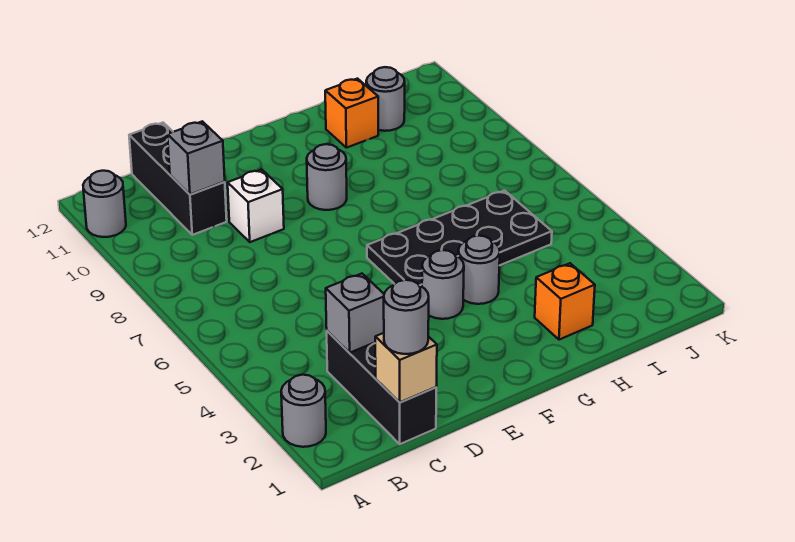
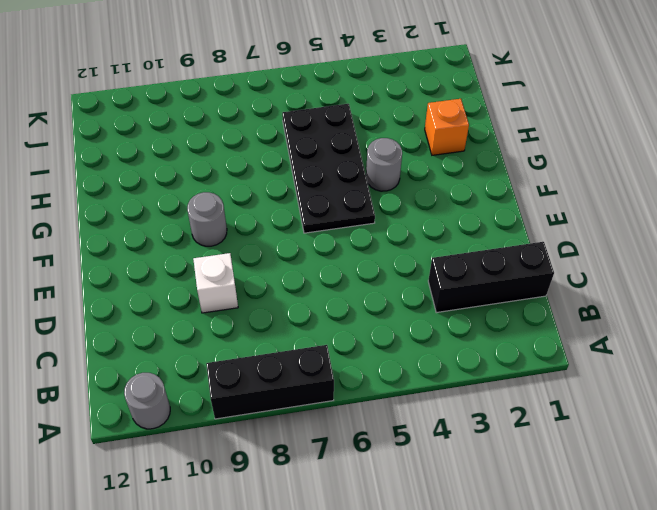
black brick A7:A9 level 1 -> black brick C10:C12 level 1
none -> grey round brick A2 level 1
none -> grey round brick F4 level 1
none -> orange brick H11 level 1

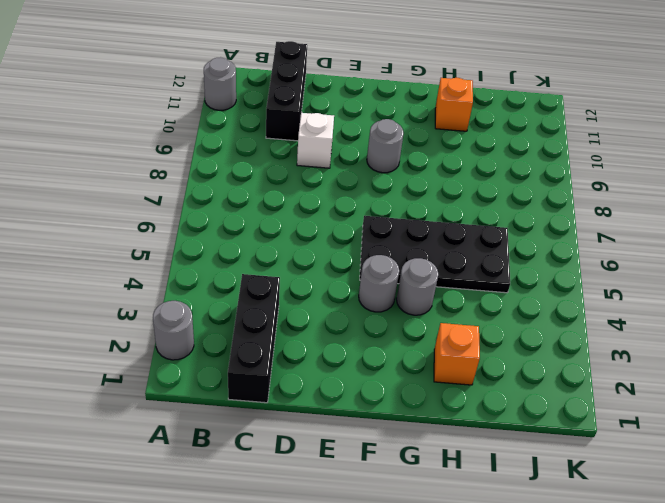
none -> grey round brick I11 level 1
none -> tan brick C1 level 2
none -> grey brick C3 level 2

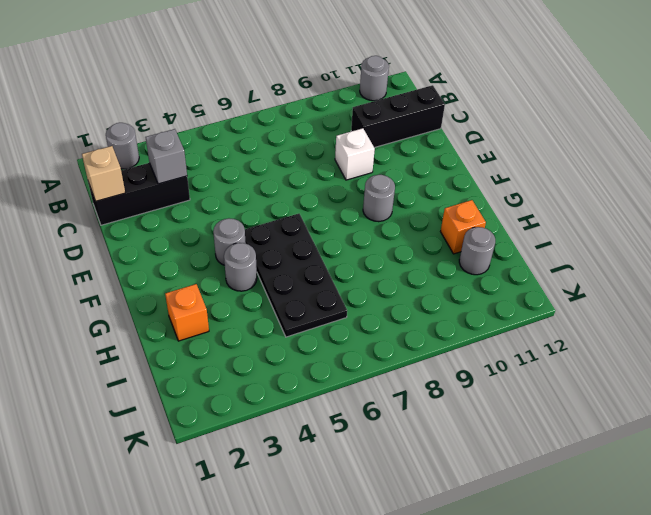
none -> grey brick C10 level 2
none -> grey round brick C1 level 3

